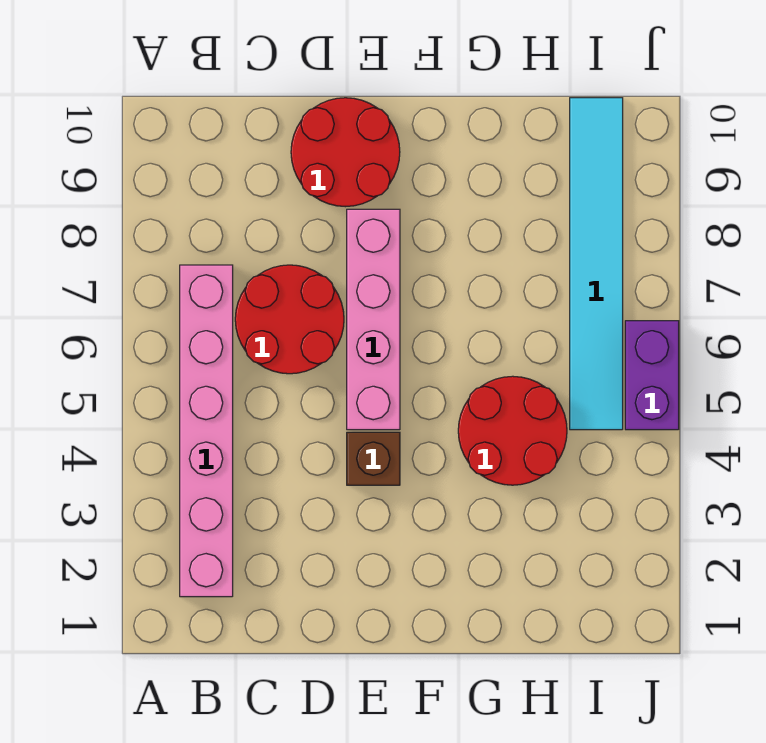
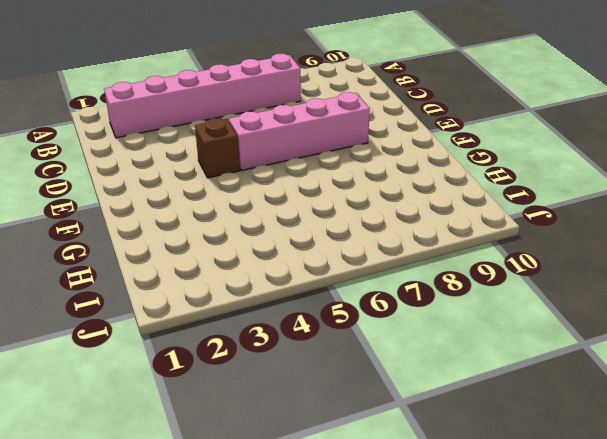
none -> red round brick C6:D7 level 1
none -> red round brick D9:E10 level 1

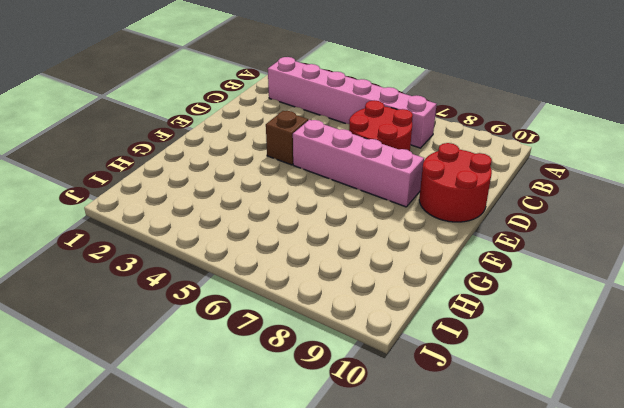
none -> red round brick G4:H5 level 1
none -> cyan tile I5:I10 level 1

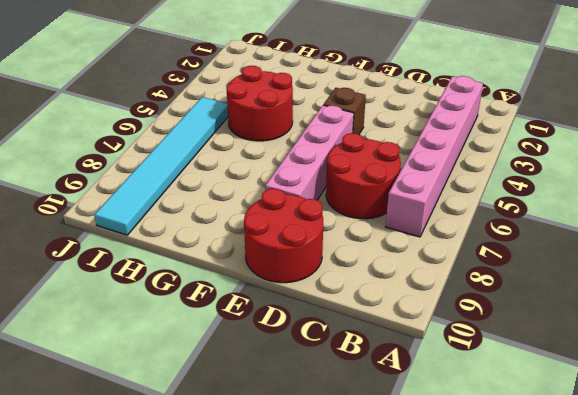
none -> purple brick J5:J6 level 1

